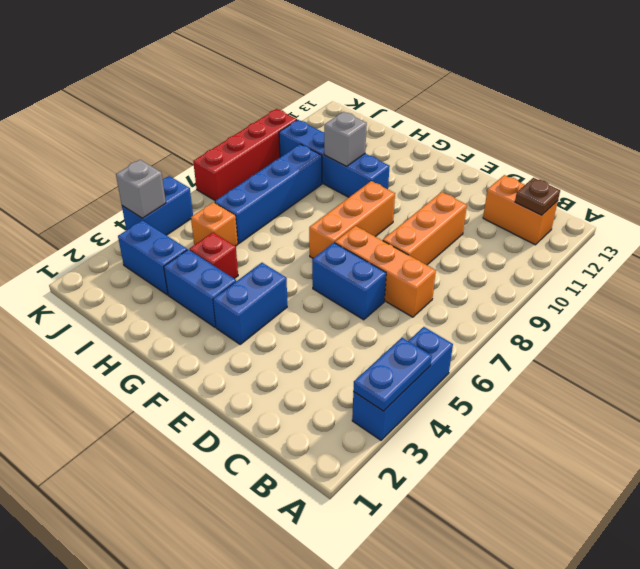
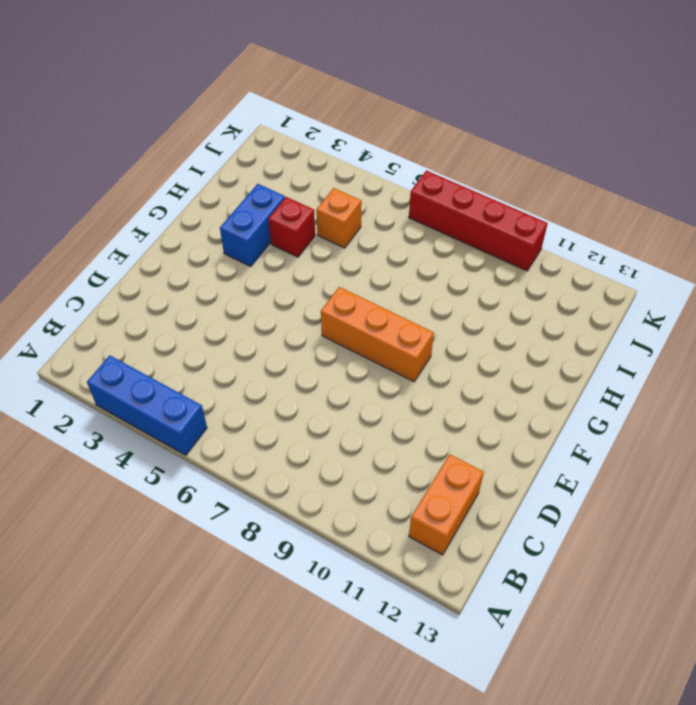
none -> orange brick C7:E7 level 1
none -> blue brick D6:E6 level 1
none -> orange brick D8:D10 level 1

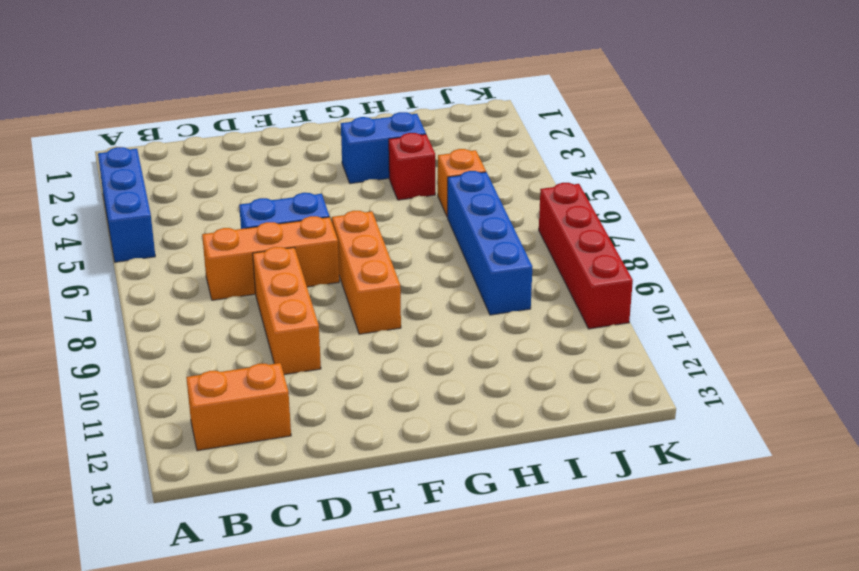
none -> blue brick F3:F4 level 1
none -> blue brick G10:J10 level 1
none -> blue brick I3:J3 level 1

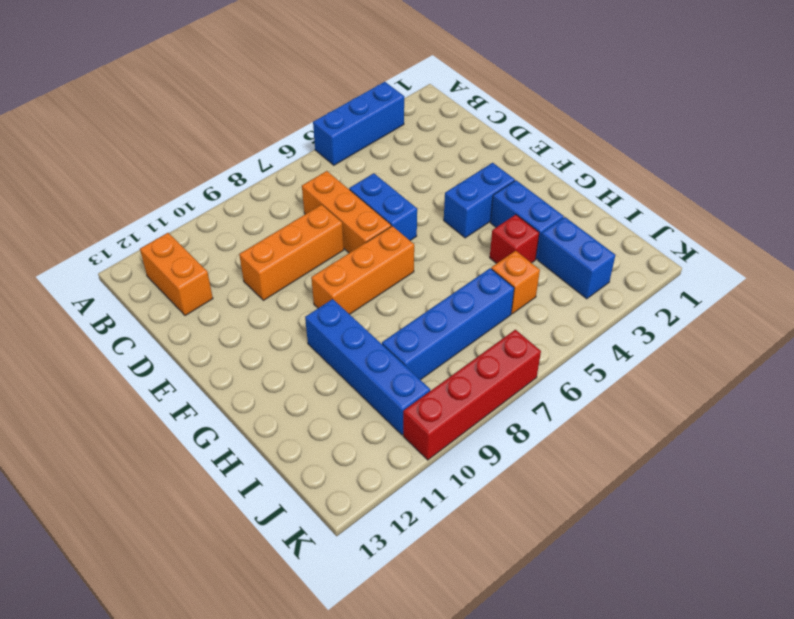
none -> blue brick K4:K5 level 1
none -> blue plate A3:A4 level 2
none -> brown plate B12 level 2

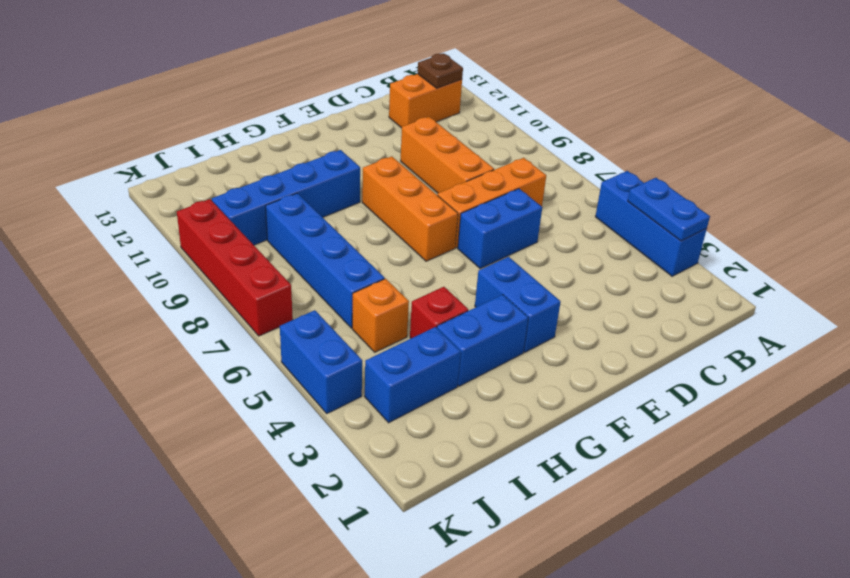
none -> grey brick H10 level 2
none -> grey brick K4 level 2

